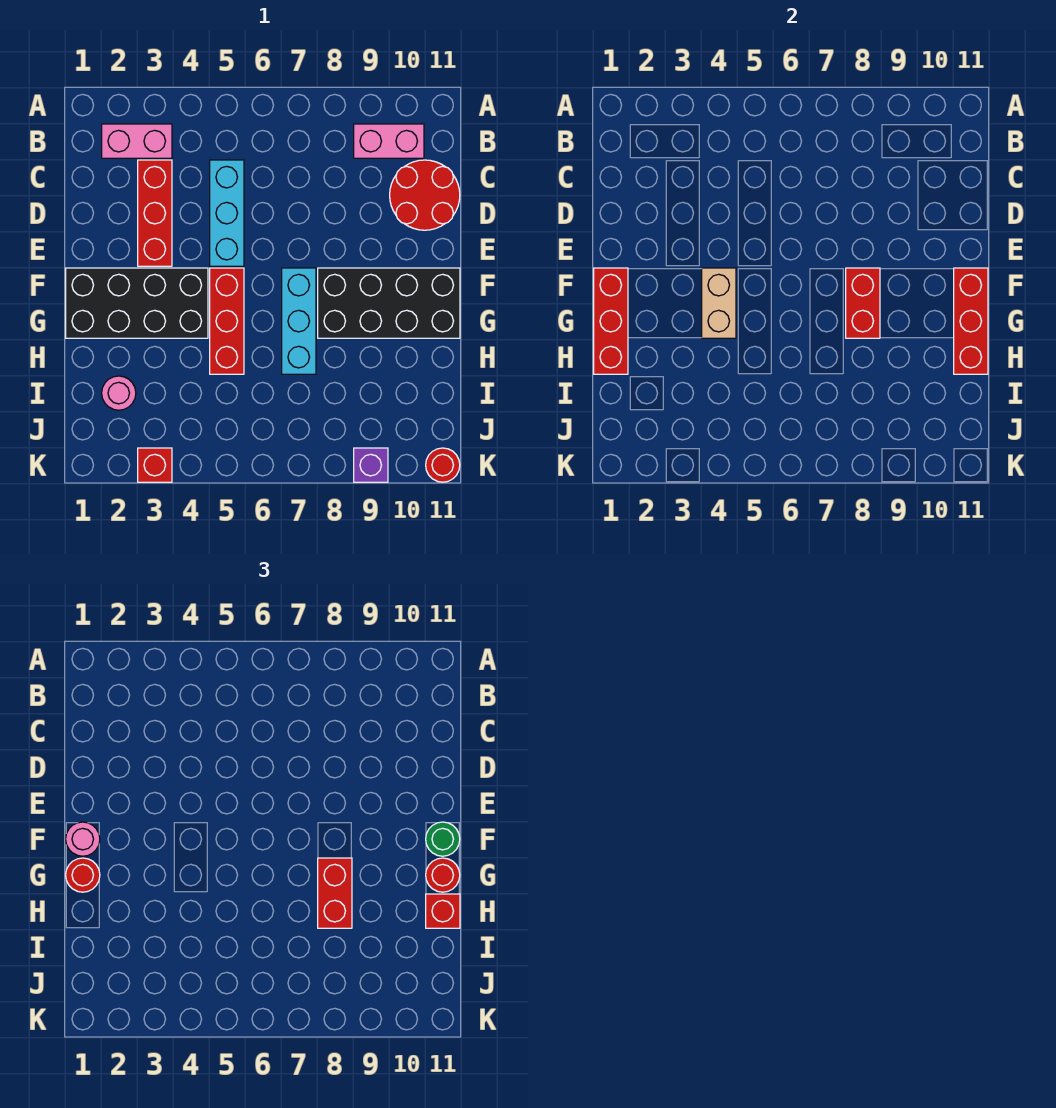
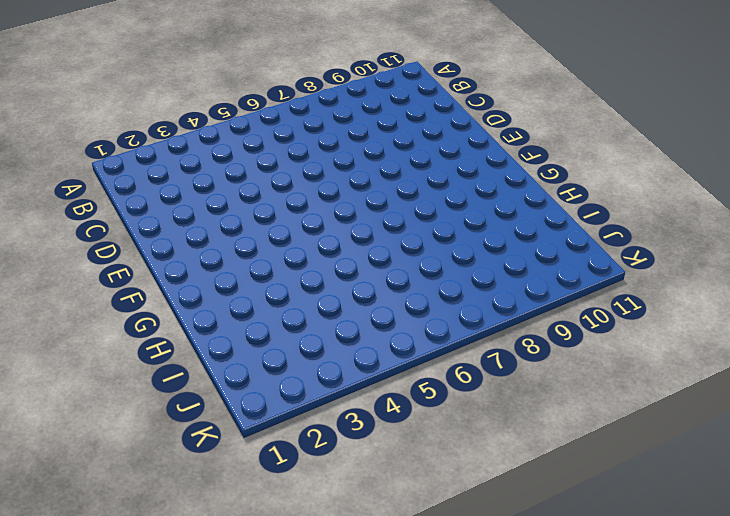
none -> pink brick B2:B3 level 1
none -> pink brick B9:B10 level 1
none -> red brick C3:E3 level 1

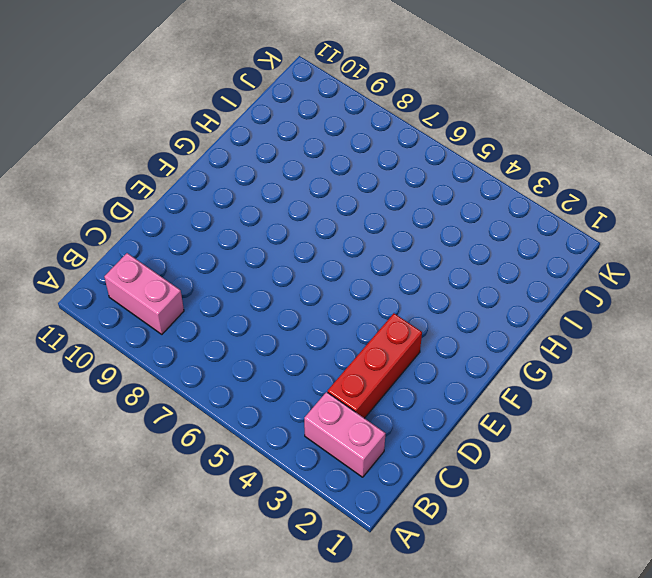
none -> cyan brick C5:E5 level 1
none -> red round brick C10:D11 level 1
none -> black brick F1:G4 level 1

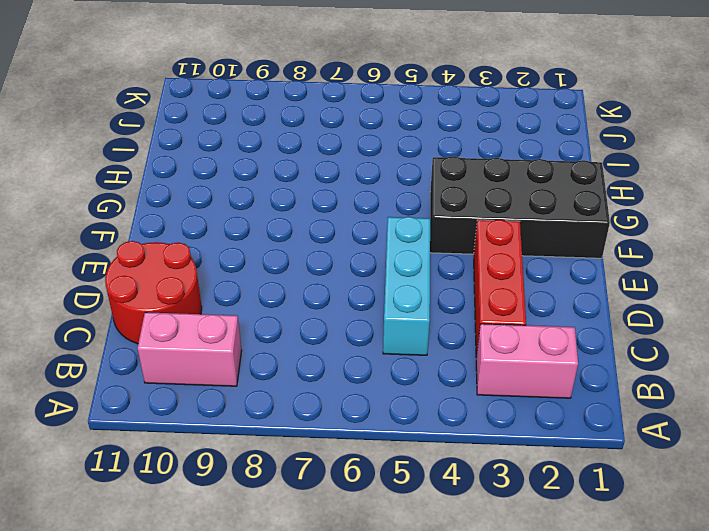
none -> red brick F5:H5 level 1
none -> cyan brick F7:H7 level 1
none -> black brick F8:G11 level 1

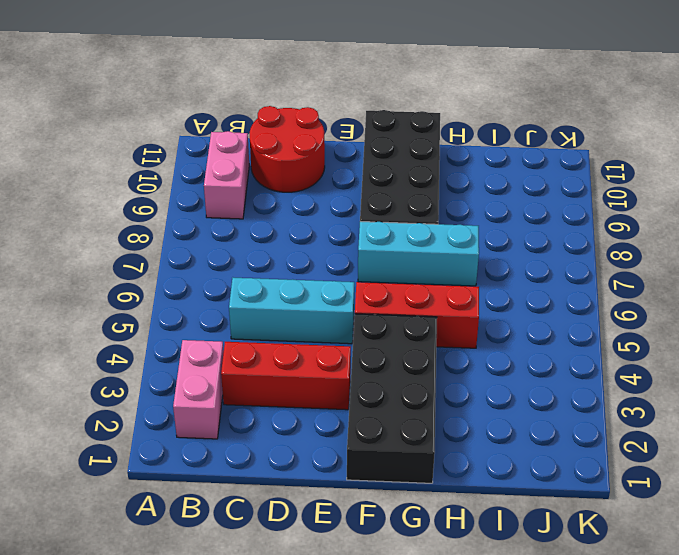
none -> pink round brick I2 level 1
none -> red brick K3 level 1
none -> purple brick K9 level 1

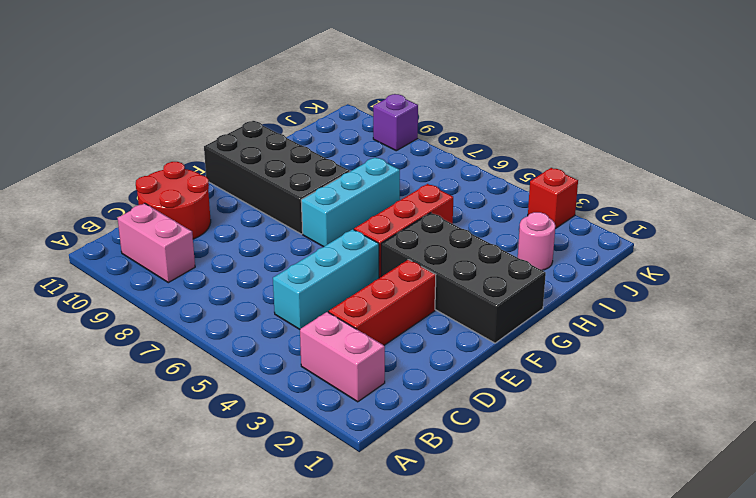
none -> red round brick K11 level 1
none -> red brick F1:H1 level 2
none -> tan brick F4:G4 level 2

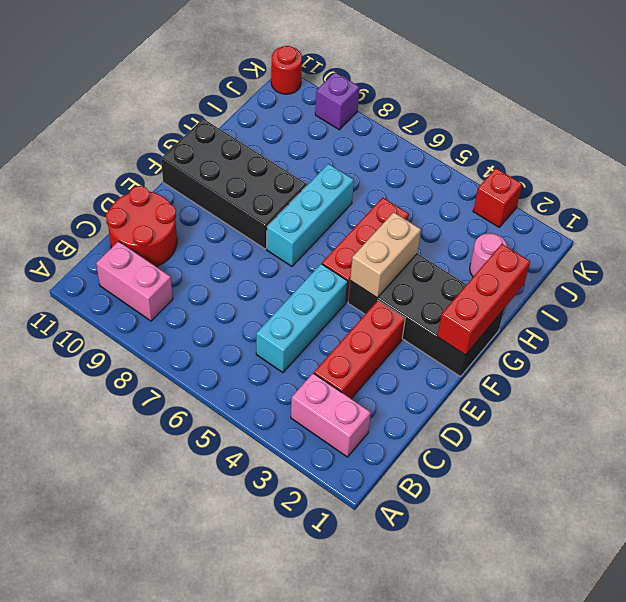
none -> red brick F8:G8 level 2
none -> red brick F11:H11 level 2
none -> pink round brick F1 level 3

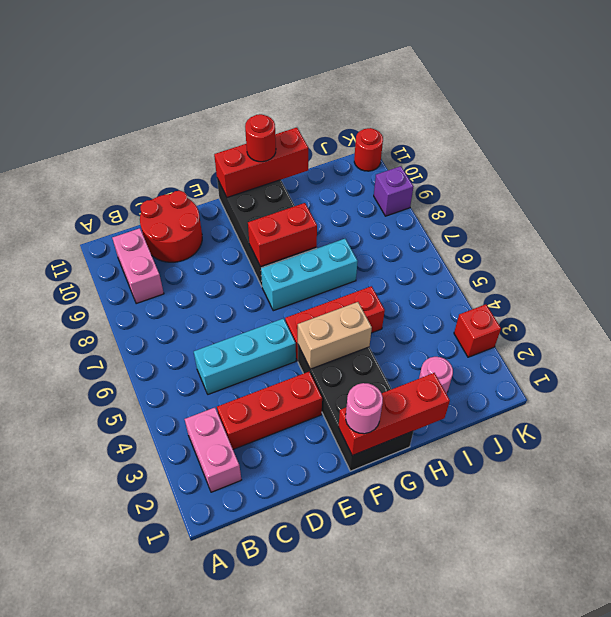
none -> green round brick F11 level 3
none -> red round brick G1 level 3
none -> red brick G8:H8 level 3

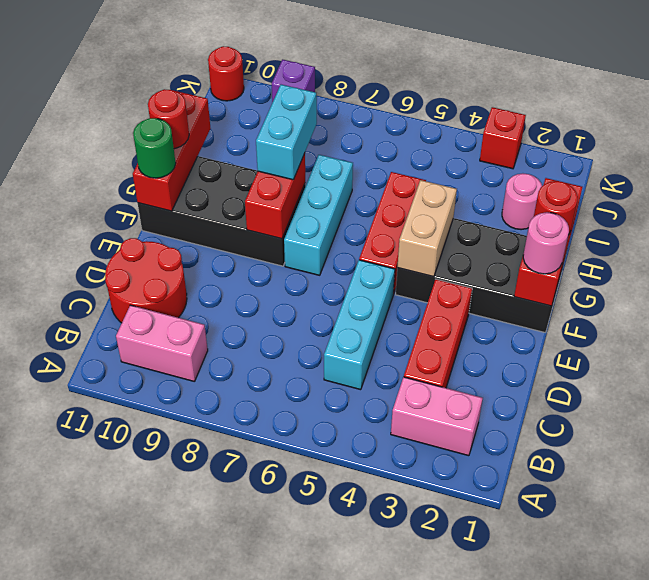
cyan brick G8:H8 level 3 -> red brick G8:H8 level 3
none -> red brick H11 level 3

